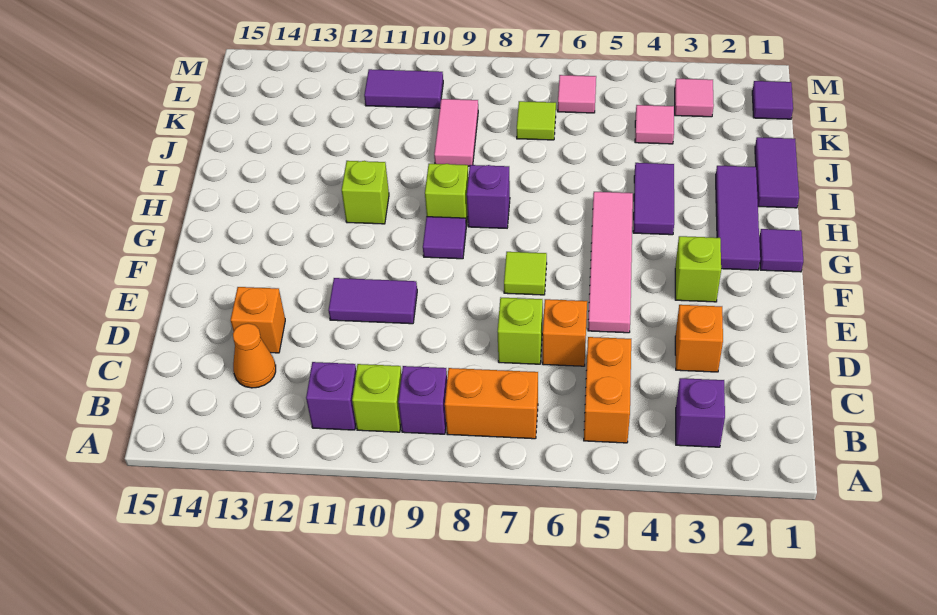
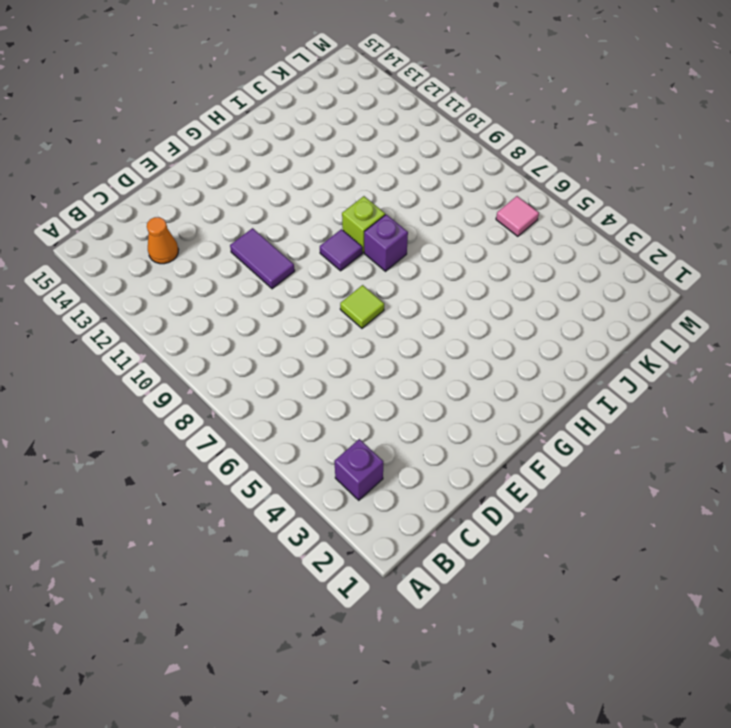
none -> orange brick B5:C5 level 1
none -> orange brick B7:B8 level 1
none -> purple brick B9 level 1
none -> lime brick B10 level 1

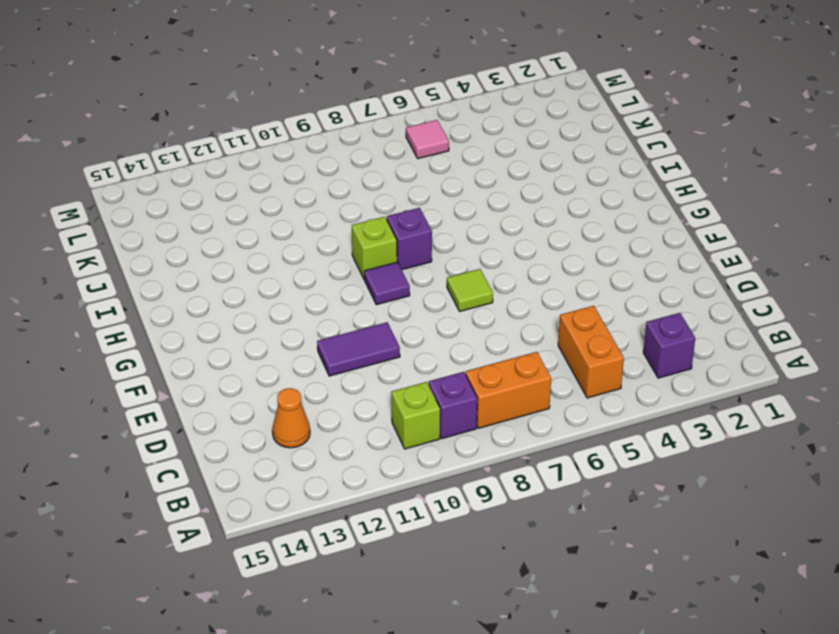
none -> purple brick B11 level 1
none -> orange brick D3 level 1
none -> orange brick D6 level 1
none -> lime brick D7 level 1

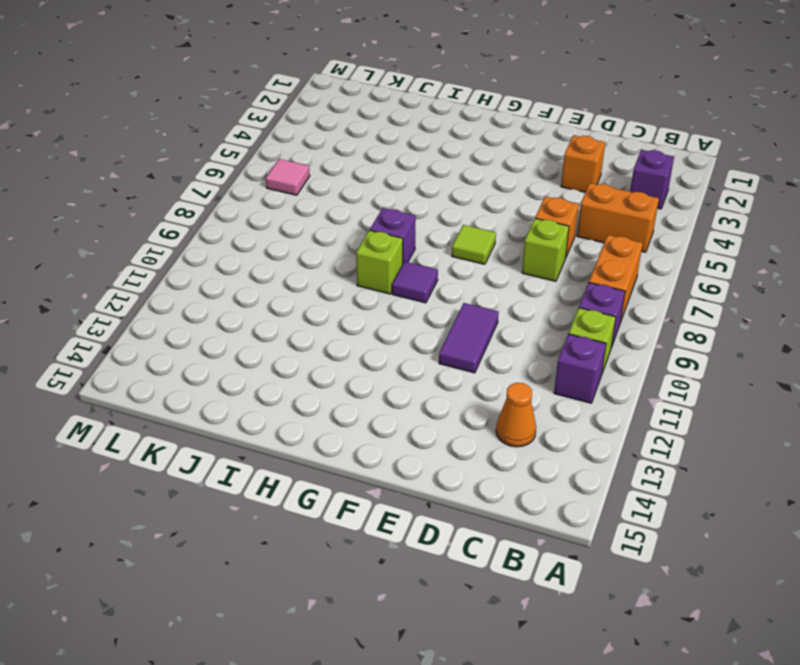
none -> orange brick D13 level 1
none -> pink tile E5:H5 level 1
none -> lime brick F3 level 1
none -> purple tile G1 level 1

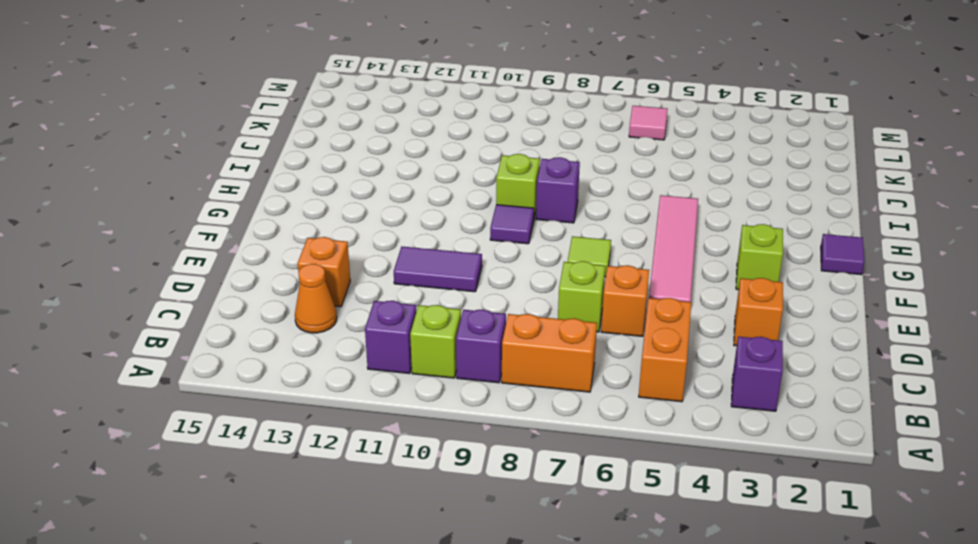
none -> purple tile G2:I2 level 1
none -> purple tile H4:I4 level 1
none -> lime brick H11 level 1
none -> purple tile I1:J1 level 1

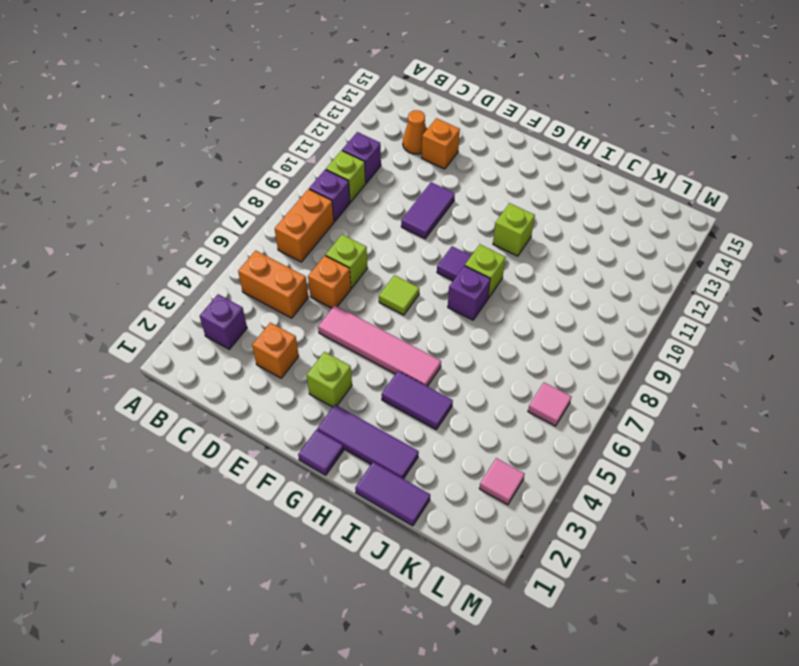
none -> pink tile J9:K9 level 1
none -> pink tile K4 level 1
none -> lime tile K7 level 1
none -> purple tile L1 level 1

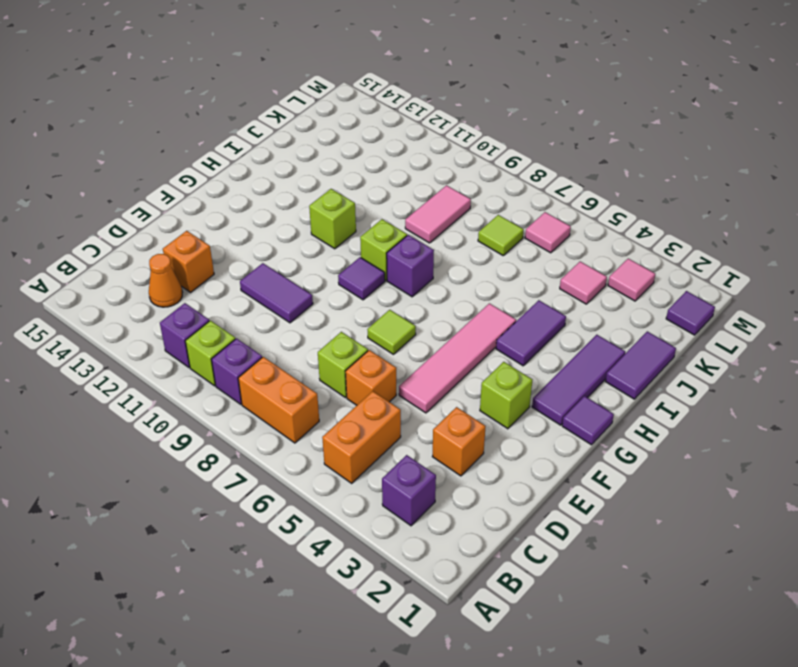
none -> purple tile L10:L11 level 1

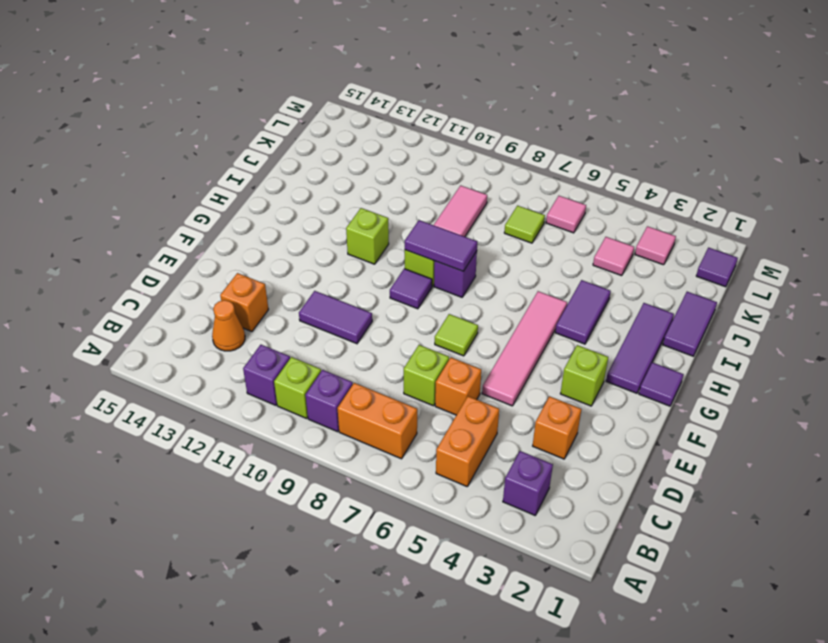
purple tile H8:H9 level 2 -> purple tile L10:L11 level 1

